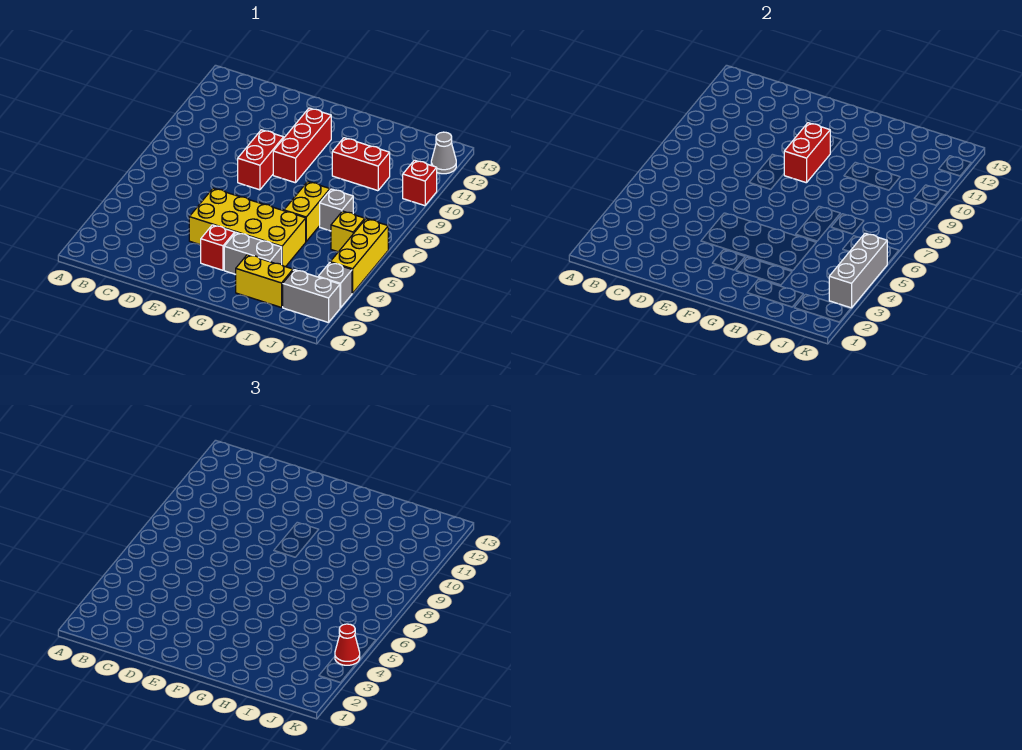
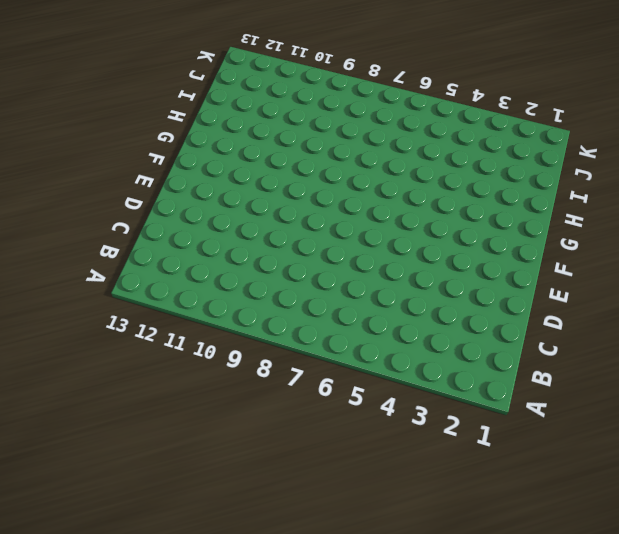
none -> yellow brick E4:H5 level 1
none -> red brick E8:E9 level 1
none -> red brick F3 level 1

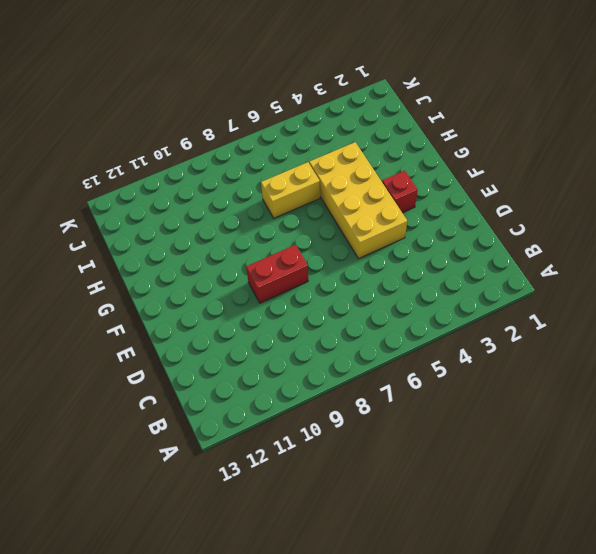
none -> red brick F9:F11 level 1
none -> grey brick G3:H3 level 1
none -> yellow brick H2:I2 level 1

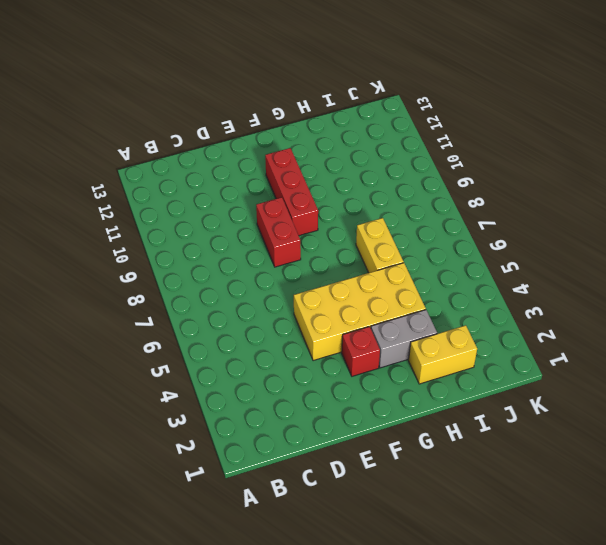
none -> red brick H10:I10 level 1
none -> grey brick I7 level 1
none -> grey brick J2:K2 level 1

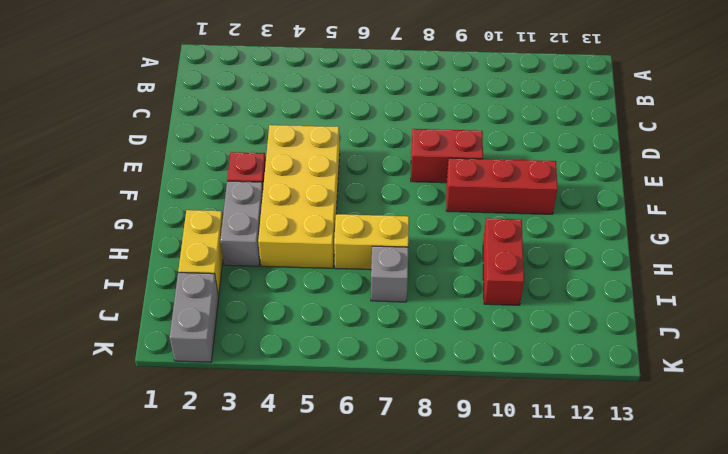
none -> yellow brick J6 level 1
none -> grey brick K3 level 1
none -> yellow brick K4:K6 level 1

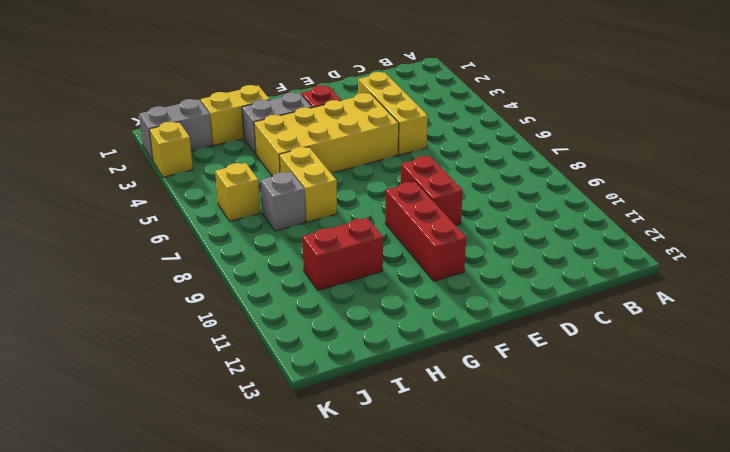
yellow brick D3:D5 level 1 -> yellow brick K4:K6 level 1
yellow brick K3 level 1 -> grey brick K3 level 1
none -> red brick K10 level 1
none -> grey cone K12 level 1
none -> red brick F9:F10 level 2

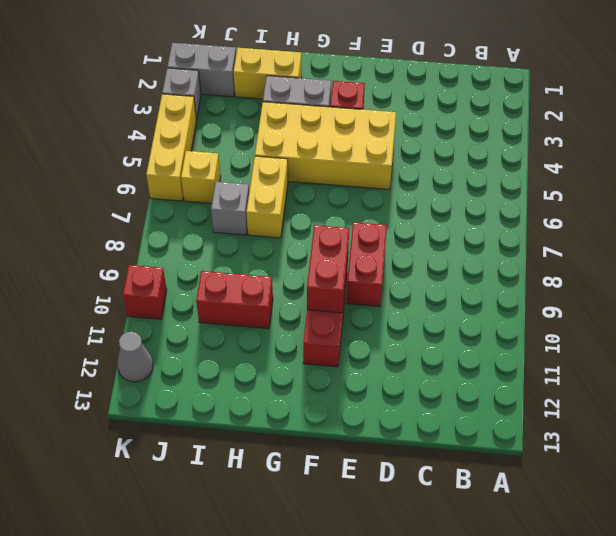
none -> grey brick K3:K5 level 2
none -> red cone K4 level 3

